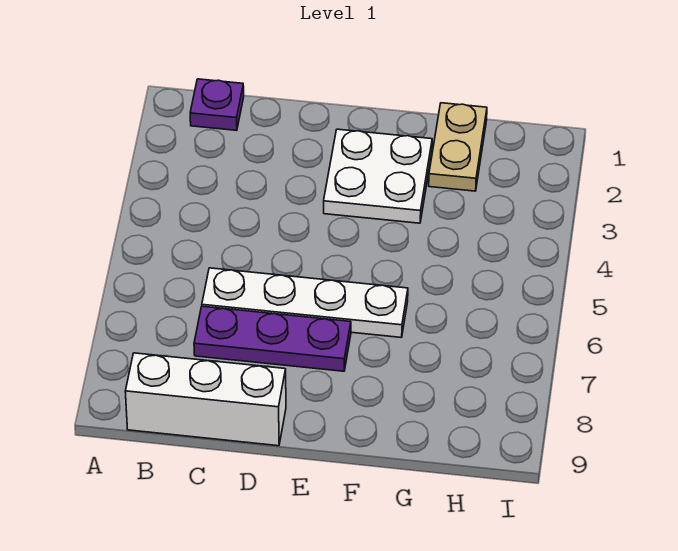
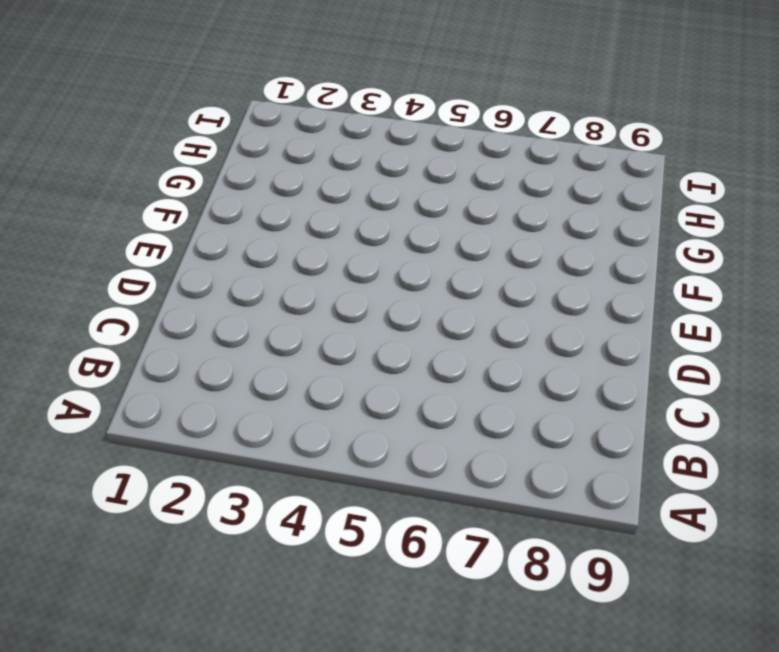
none -> purple plate B1 level 1
none -> white brick B9:D9 level 1

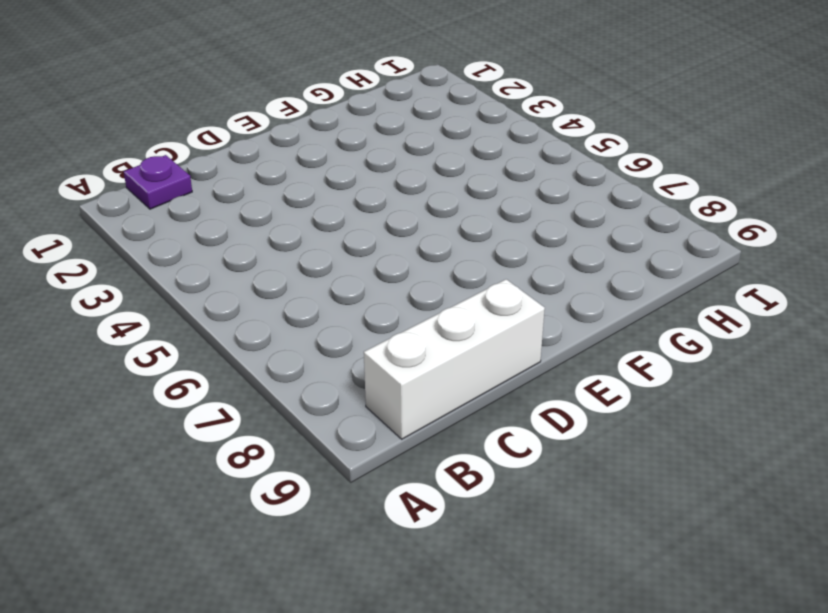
none -> white plate C6:F6 level 1
none -> purple plate C7:E7 level 1

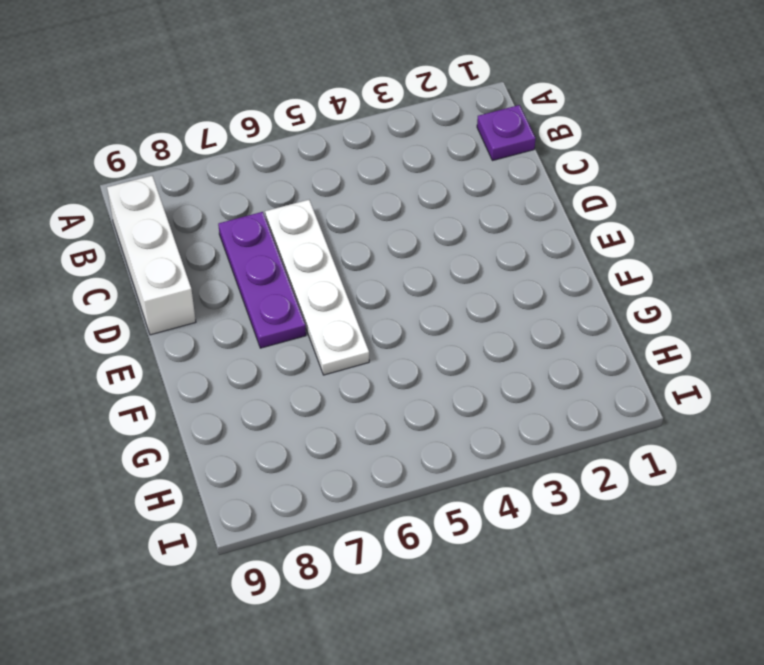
none -> white plate E2:F3 level 1
none -> tan plate G1:G2 level 1

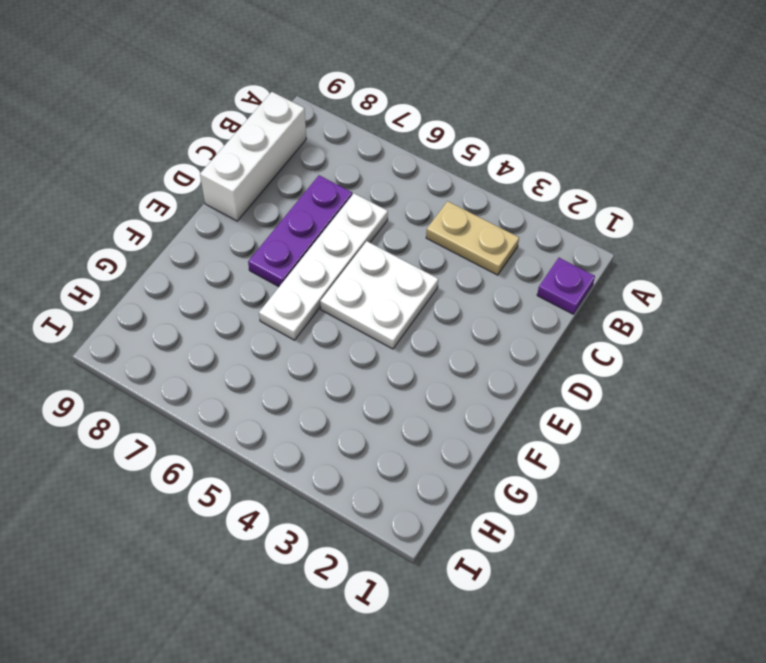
tan plate B3:B4 level 1 -> tan plate G1:G2 level 1
white plate D4:E5 level 1 -> white plate E2:F3 level 1

